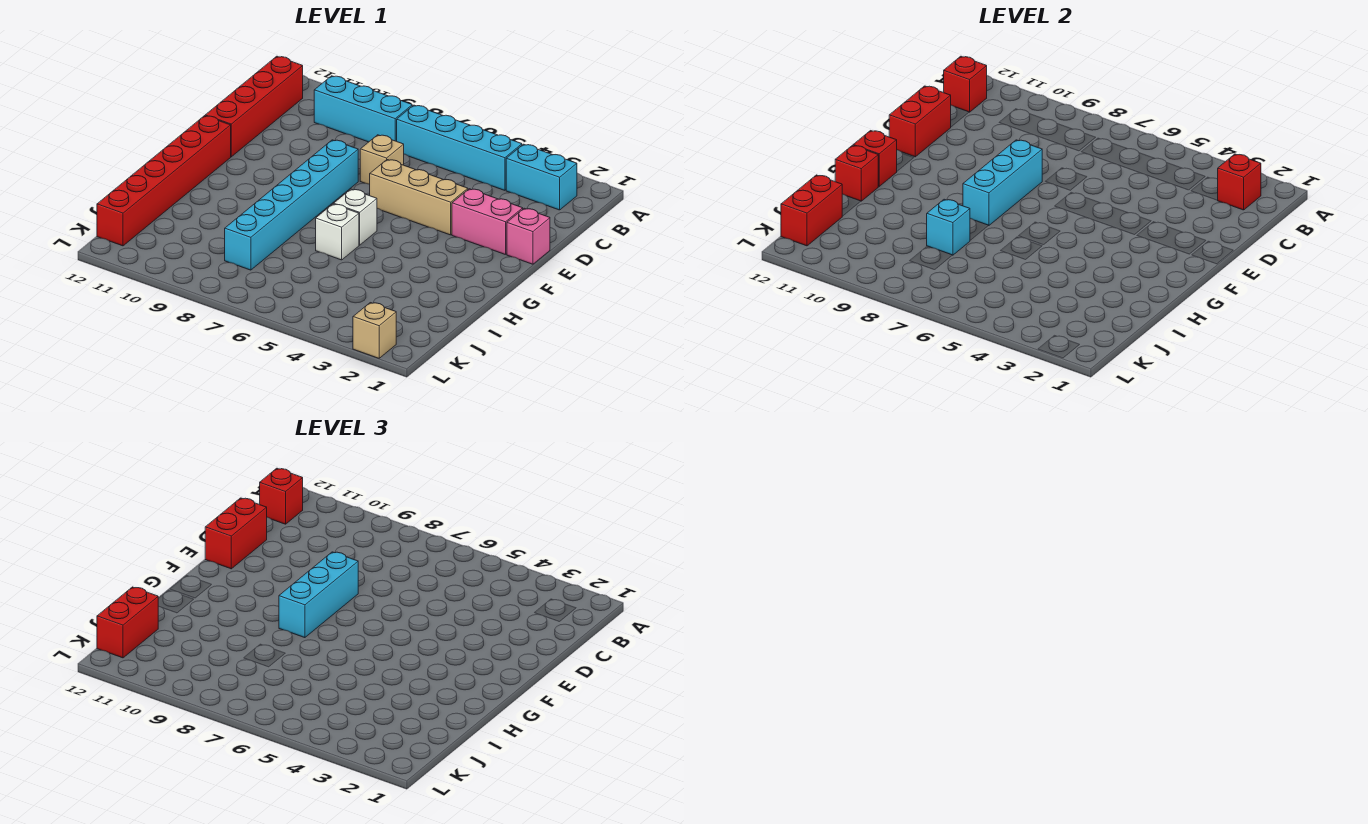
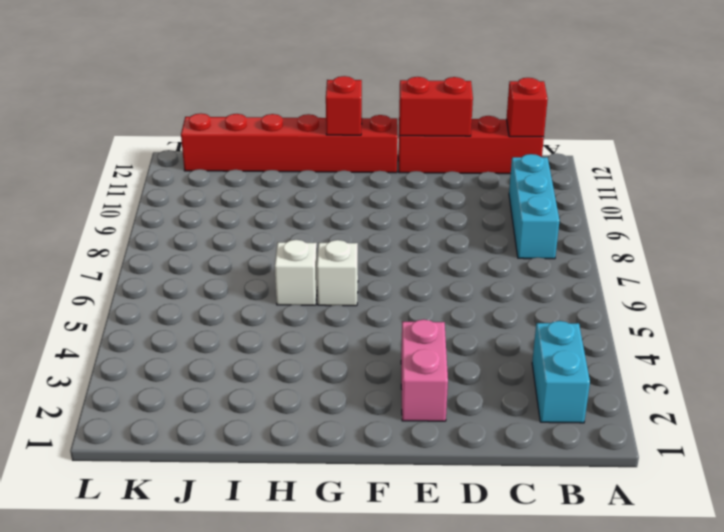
none -> cyan brick B4:B7 level 1
none -> tan brick D7 level 1
none -> pink brick E1 level 1

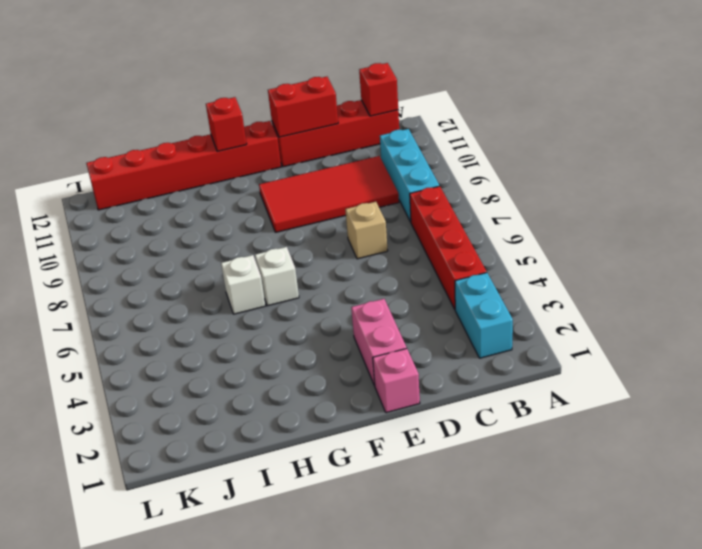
red brick B4:B7 level 1 -> cyan brick B4:B7 level 1
red tile C9:F10 level 1 -> none
none -> tan brick E4:E6 level 1
none -> cyan brick E8:J8 level 1
none -> tan brick L2 level 1

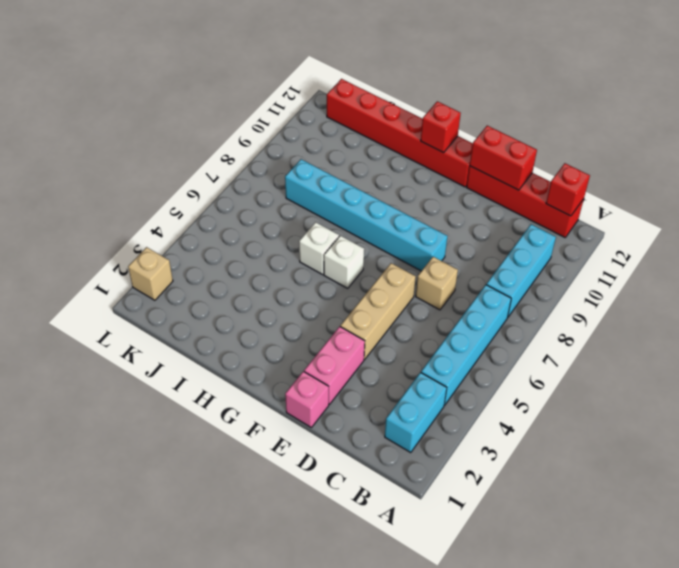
none -> red brick B2 level 2
none -> cyan brick E8:G8 level 2
none -> red brick H12 level 2

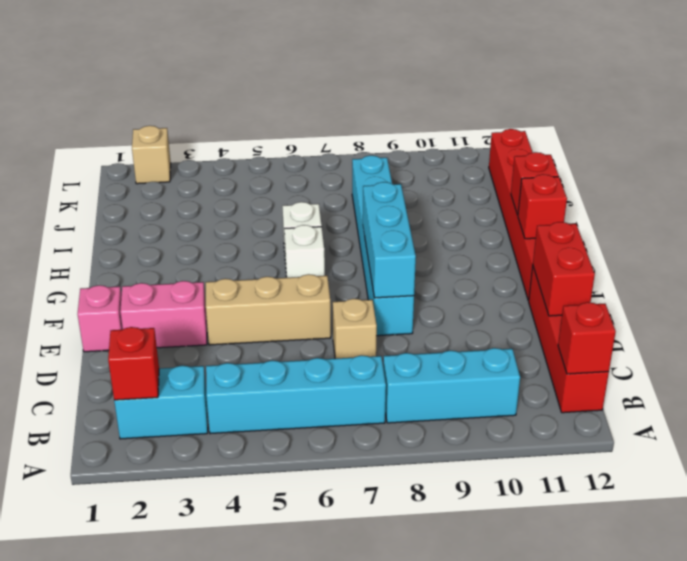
none -> cyan brick I8 level 2
none -> red brick J12:K12 level 2
none -> red brick B12 level 3

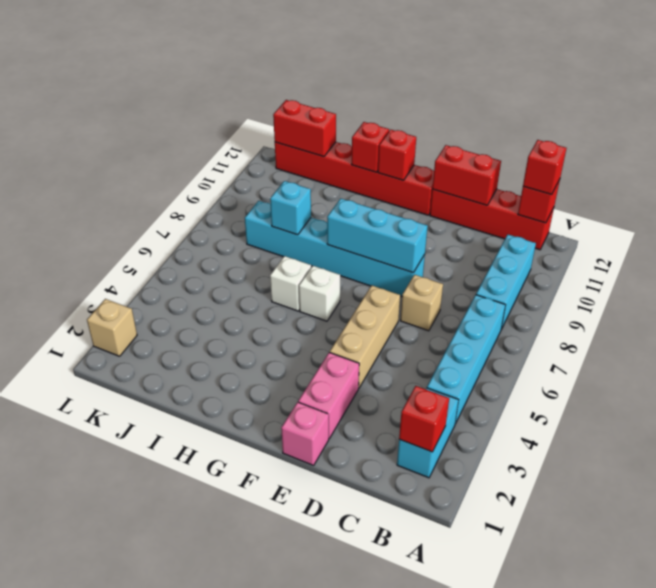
none -> red brick D12:E12 level 3
none -> cyan brick E8:G8 level 3
none -> red brick J12:K12 level 3

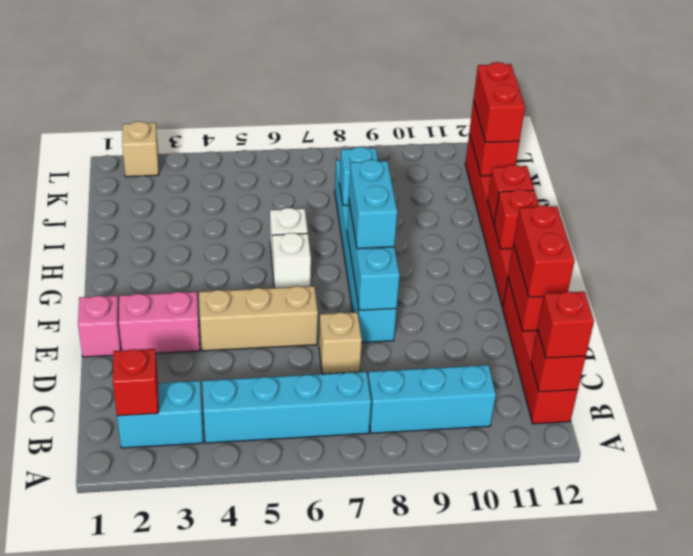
cyan brick F8:G8 level 3 -> cyan brick E8:G8 level 3

